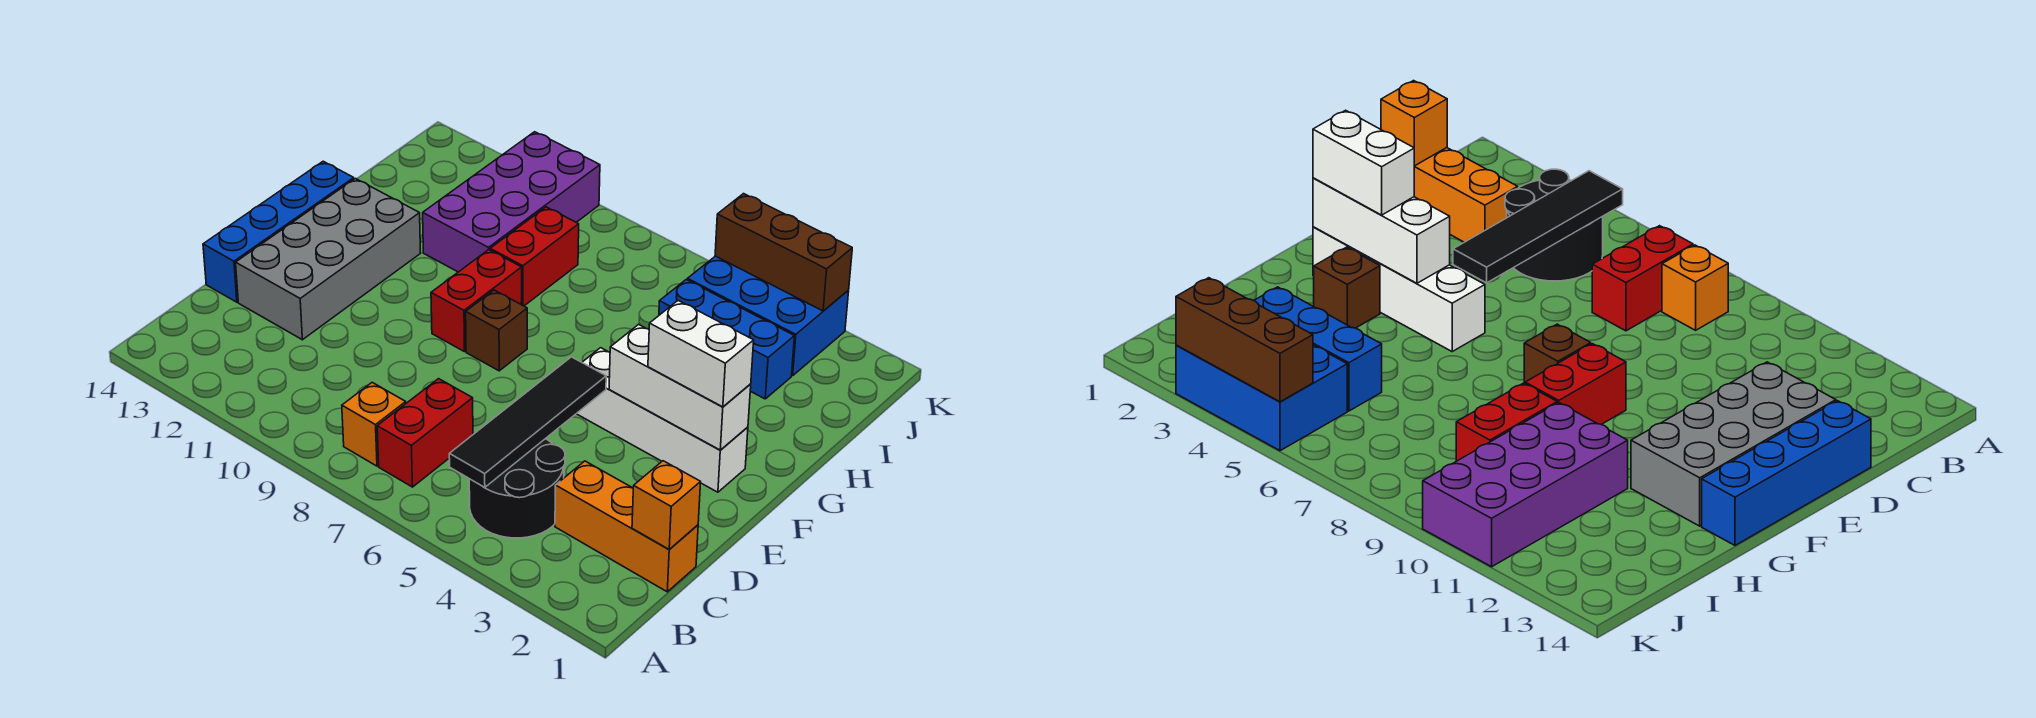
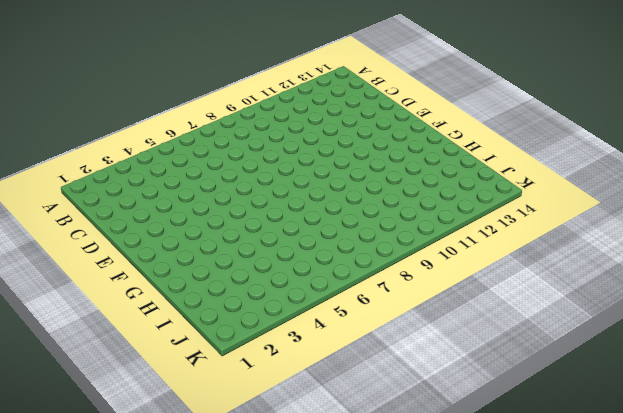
none -> black round brick B4:C5 level 1
none -> red brick B7:C7 level 1
none -> orange brick B8 level 1

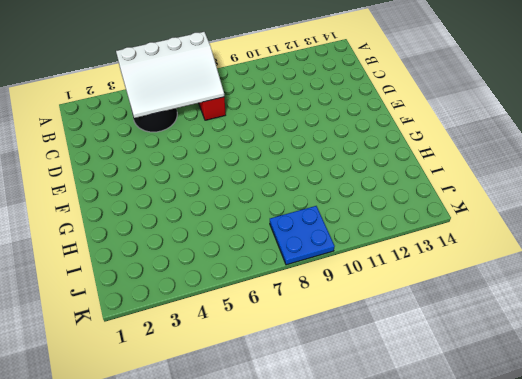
white slope A4:C7 level 2 top A -> black tile B5:E5 level 2
blue plate J8:K9 level 1 -> none
none -> orange brick B8 level 1
none -> orange brick C1:C3 level 1
none -> grey brick D12:G13 level 1

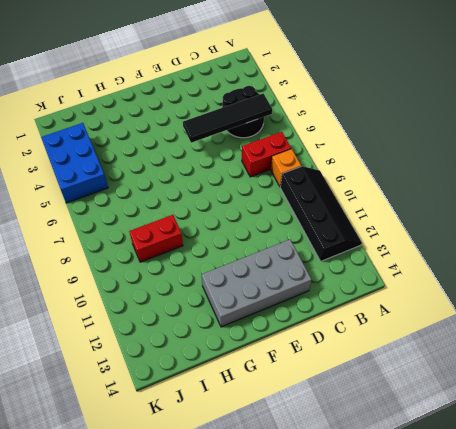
black slope A9:B12 level 1 top B -> none
none -> orange brick C1:C3 level 1
none -> blue brick D14:G14 level 1
none -> white brick F2:F5 level 1

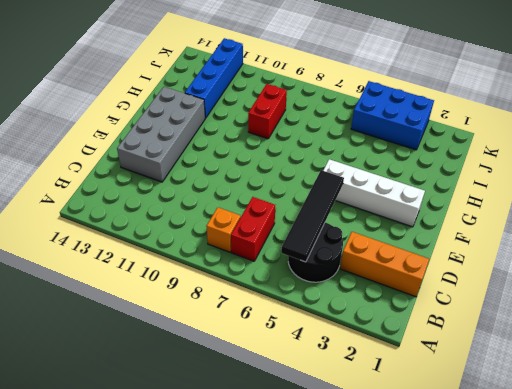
blue brick H12:K12 level 1 -> blue brick D14:G14 level 1
none -> brown brick F8 level 1
none -> red brick F9:G9 level 1
none -> brown brick G3 level 1

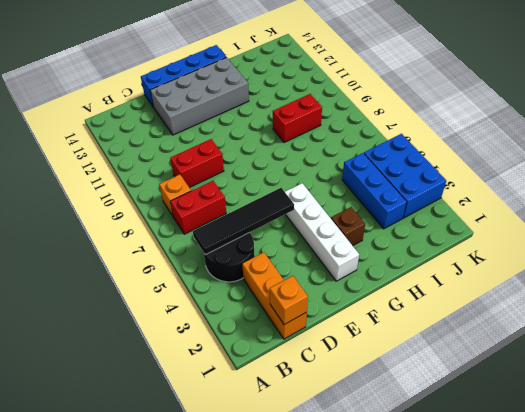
red brick C9:D9 level 1 -> red brick F9:G9 level 1
none -> brown brick F8 level 1
none -> purple brick H10:K11 level 1
none -> white brick F2:F4 level 2

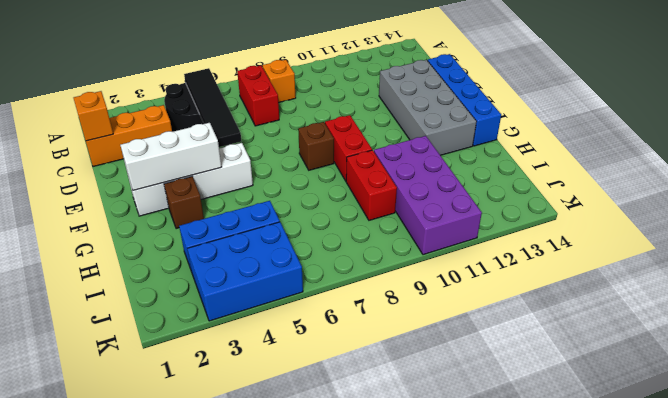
none -> brown brick K3:K5 level 2
none -> white brick F2:F3 level 3

